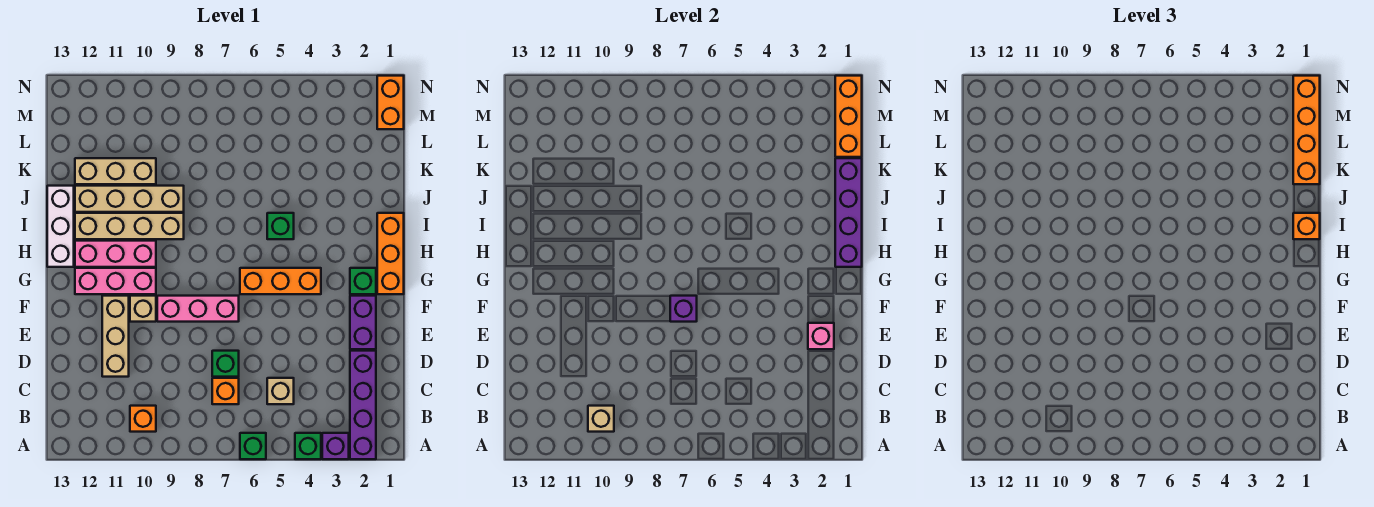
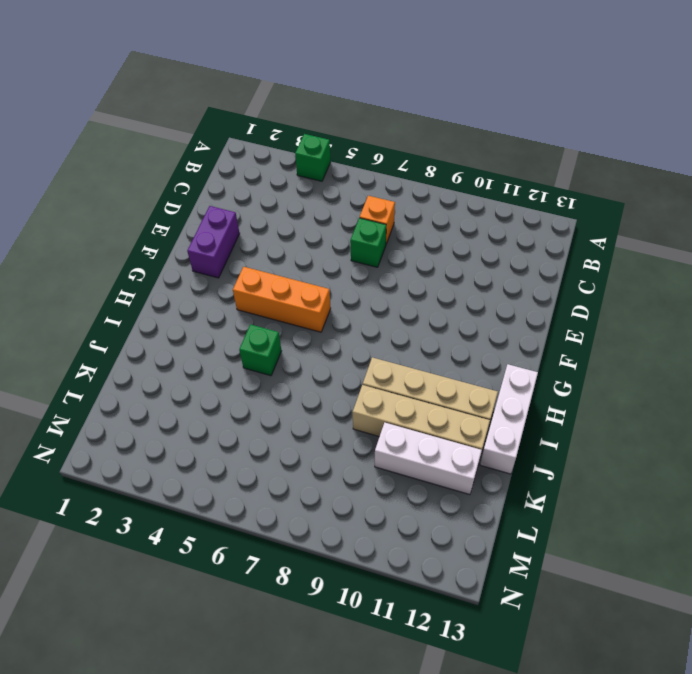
white brick K10:K12 level 1 -> tan brick K10:K12 level 1
none -> purple brick A2:D2 level 1
none -> purple brick A3 level 1
none -> green brick A6 level 1
none -> orange brick B10 level 1

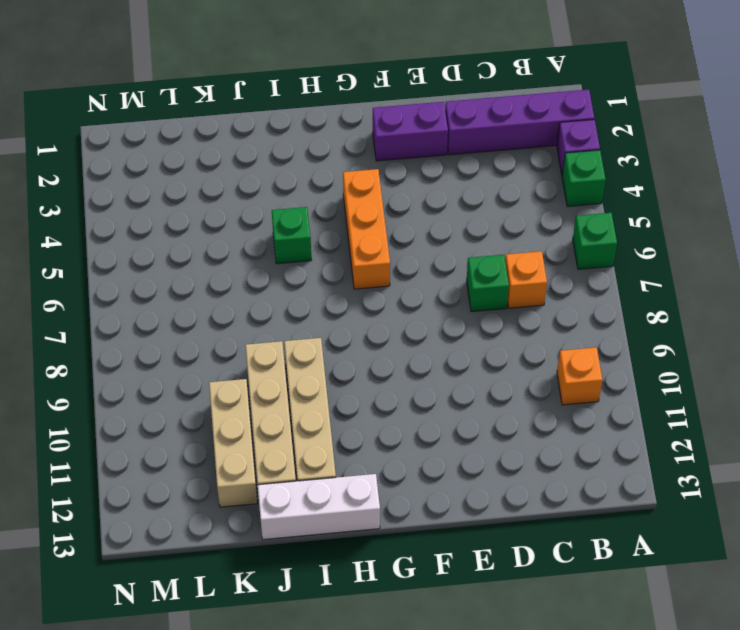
none -> tan brick C5 level 1
none -> tan brick D11:F11 level 1
none -> pink brick F7:F9 level 1
none -> tan brick F10 level 1

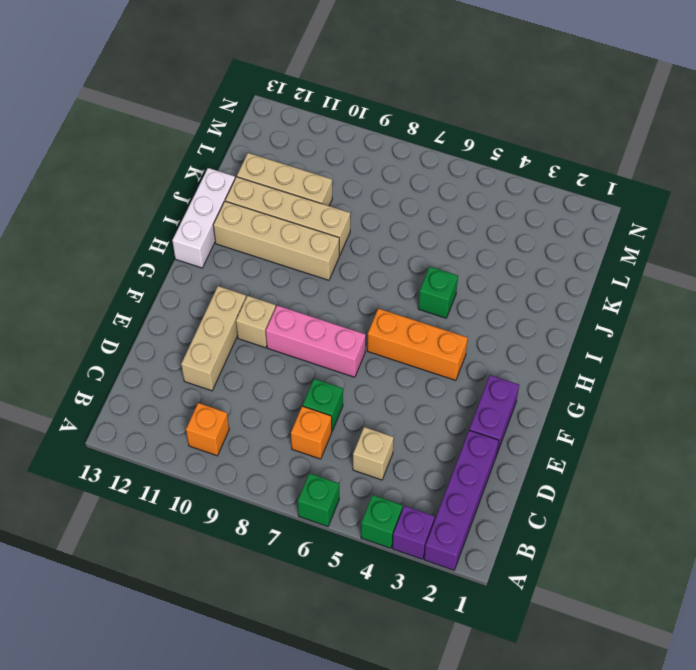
none -> orange brick G1:I1 level 1
none -> green brick G2 level 1
none -> pink brick G10:G12 level 1
none -> pink brick H10:H12 level 1

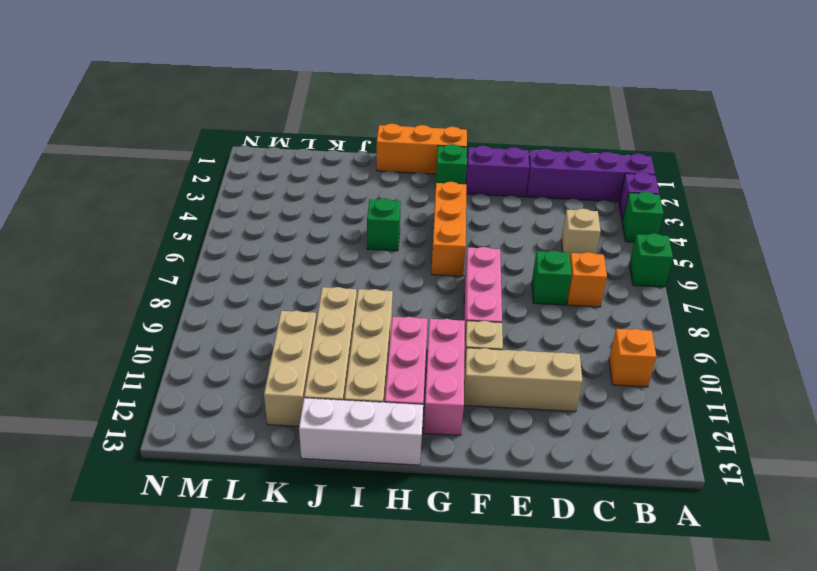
none -> orange brick M1:N1 level 1
none -> tan brick B10 level 2
none -> pink brick E2 level 2
none -> purple brick F7 level 2

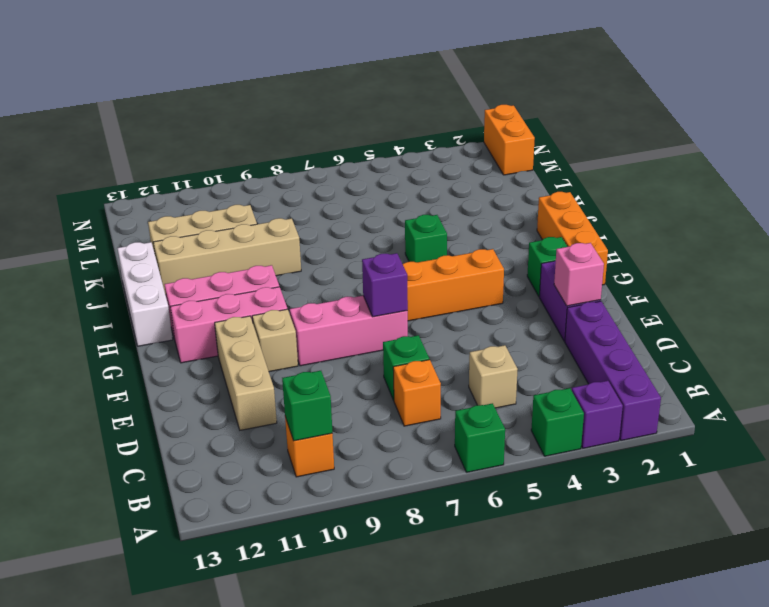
green brick B10 level 2 -> tan brick B10 level 2
none -> tan brick I9:I12 level 1
none -> purple brick H1:K1 level 2
none -> orange brick L1:N1 level 2
none -> orange brick I1 level 3

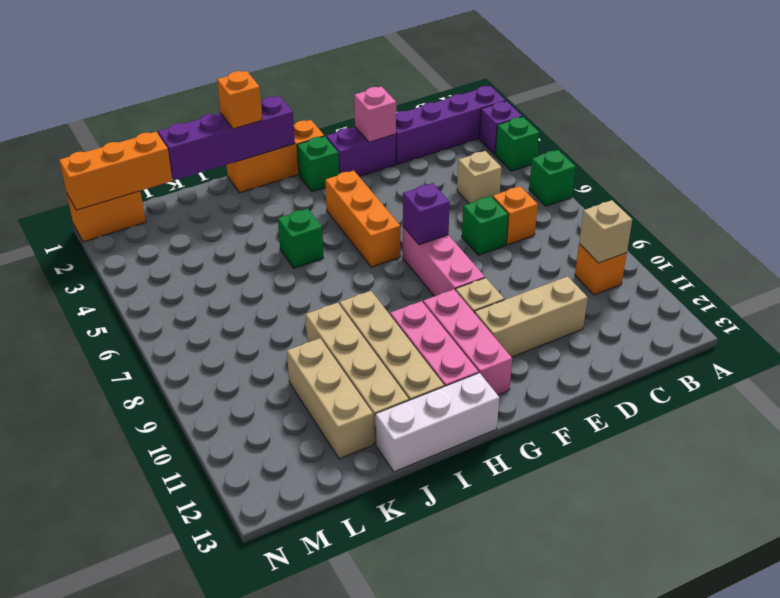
none -> orange brick K1:N1 level 3

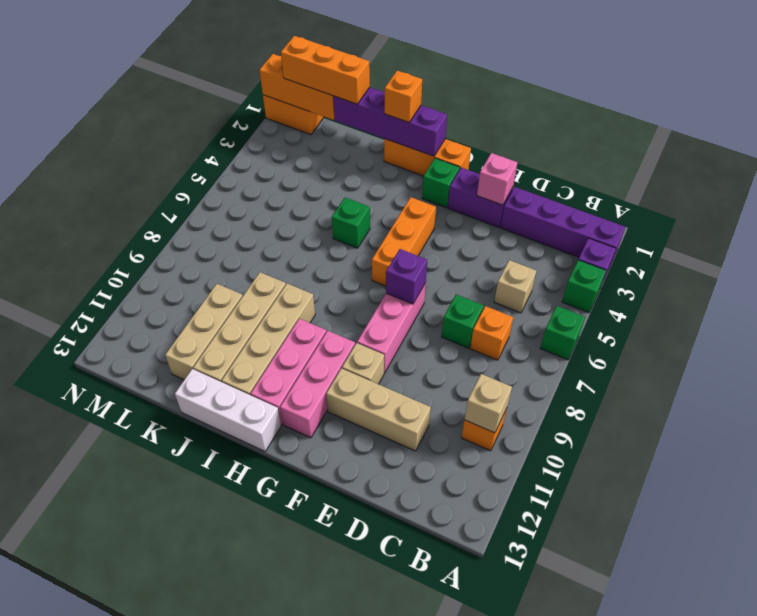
orange brick K1:M1 level 3 -> orange brick K1:N1 level 3

